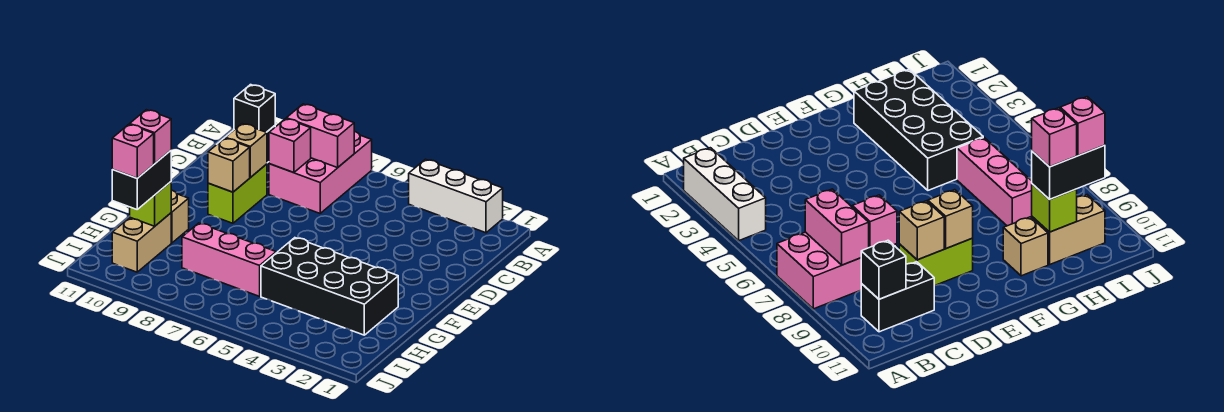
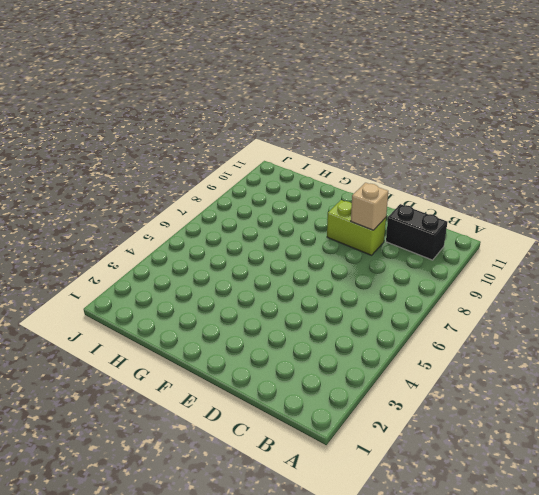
none -> white brick A2:A4 level 1
none -> pink brick A7:C8 level 1
none -> black brick G2:H5 level 1

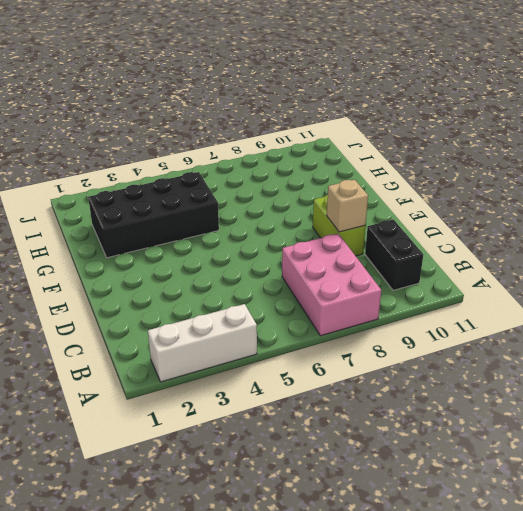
none -> tan brick G10 level 1
none -> pink brick H6:H8 level 1
none -> tan brick H10:I10 level 1

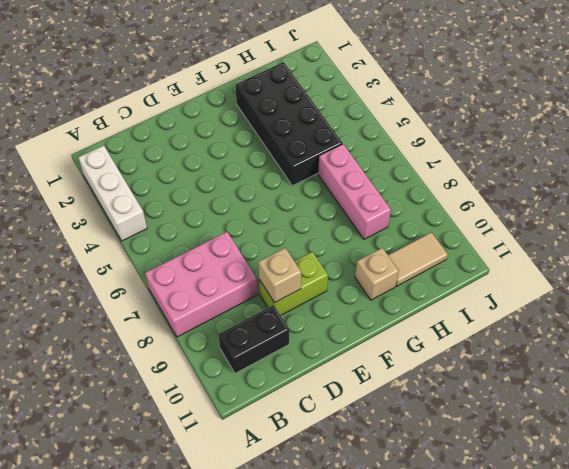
tan tile H10:I10 level 1 -> tan brick H10:I10 level 1
none -> pink brick B7:B8 level 2
none -> black brick B10 level 2
none -> pink brick C8 level 2

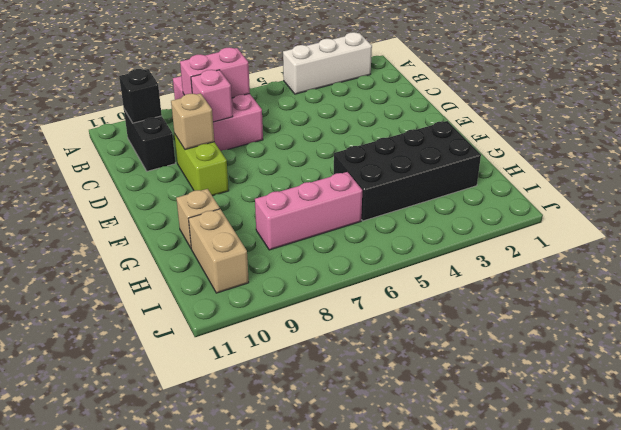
none -> tan brick E9 level 2
none -> lime brick H10 level 2
none -> black brick H10:I10 level 3

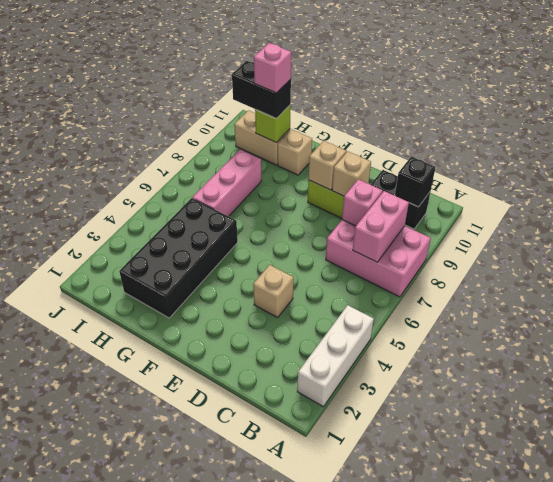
tan brick D4 level 1 -> none
none -> pink brick I10 level 4

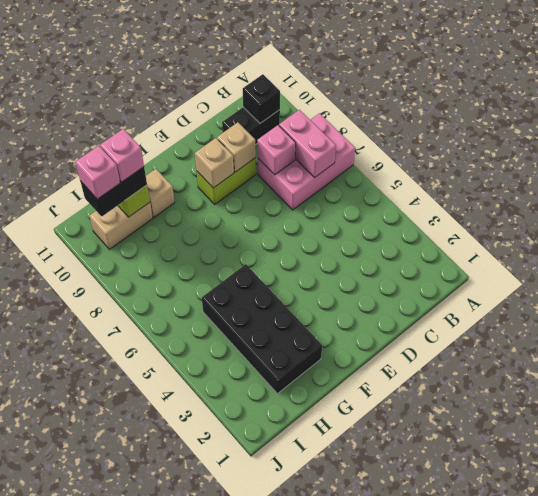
none -> white brick A2:A4 level 1
none -> pink brick H6:H8 level 1

